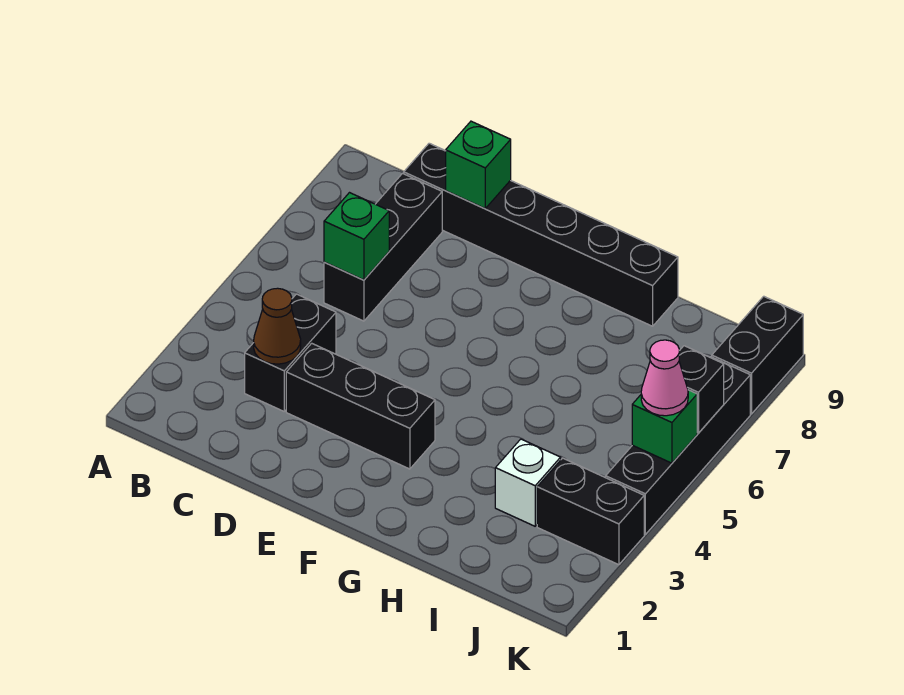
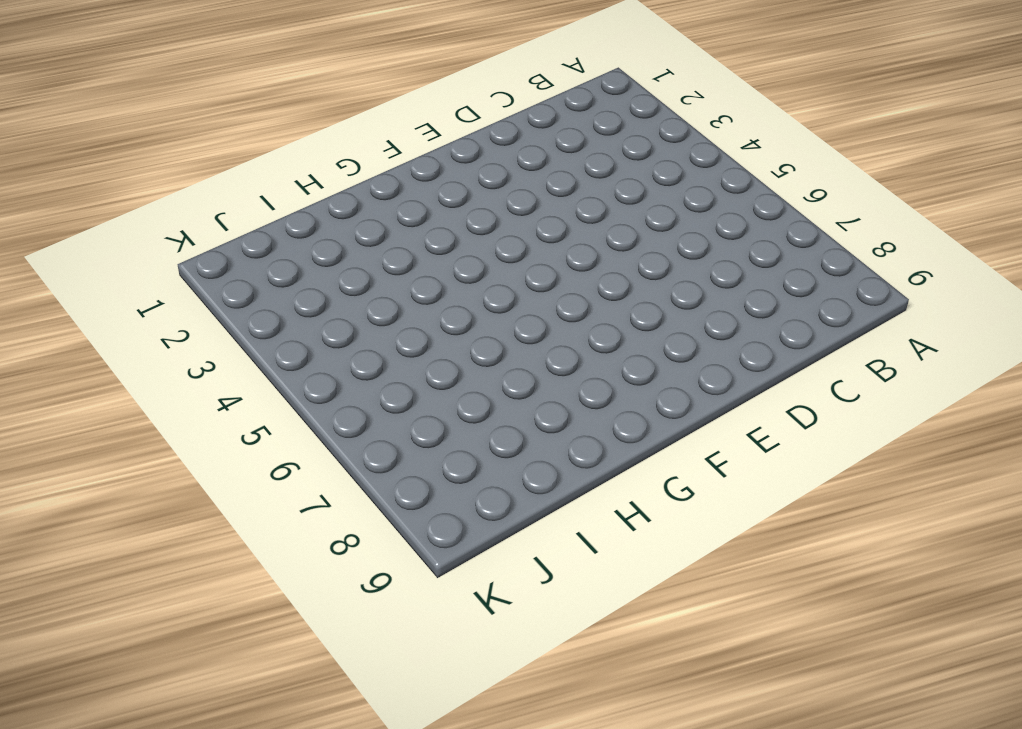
none -> black brick C3:C4 level 1
none -> black brick C6:C8 level 1
none -> black brick C9:H9 level 1

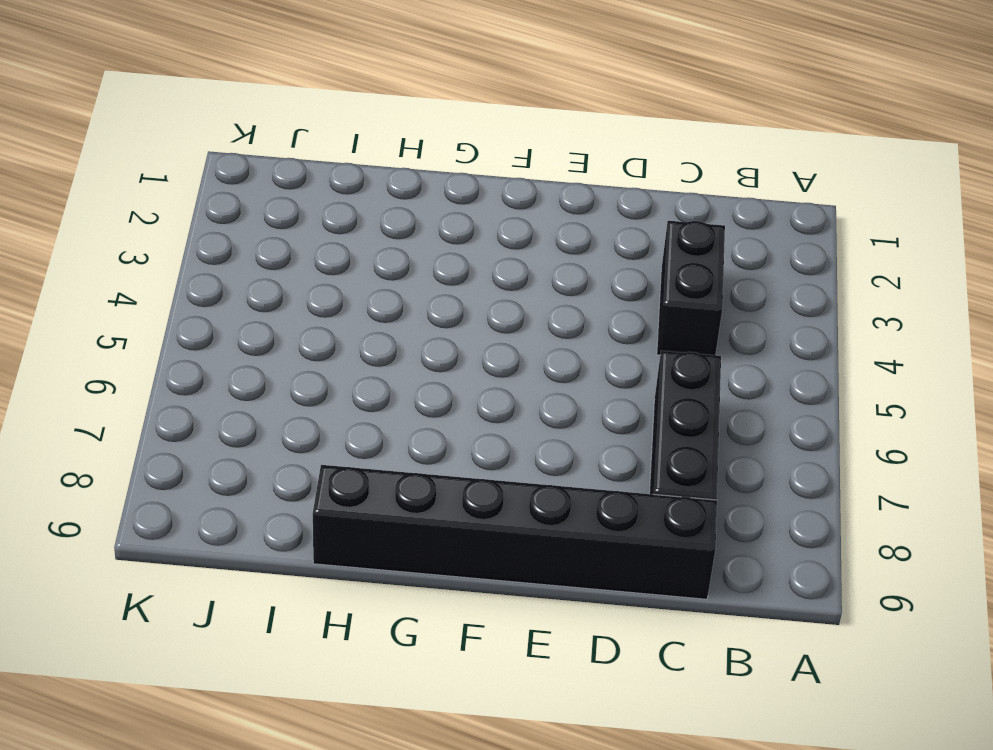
none -> black brick D3:F3 level 1
none -> white brick I3 level 1
none -> black brick J3:K3 level 1

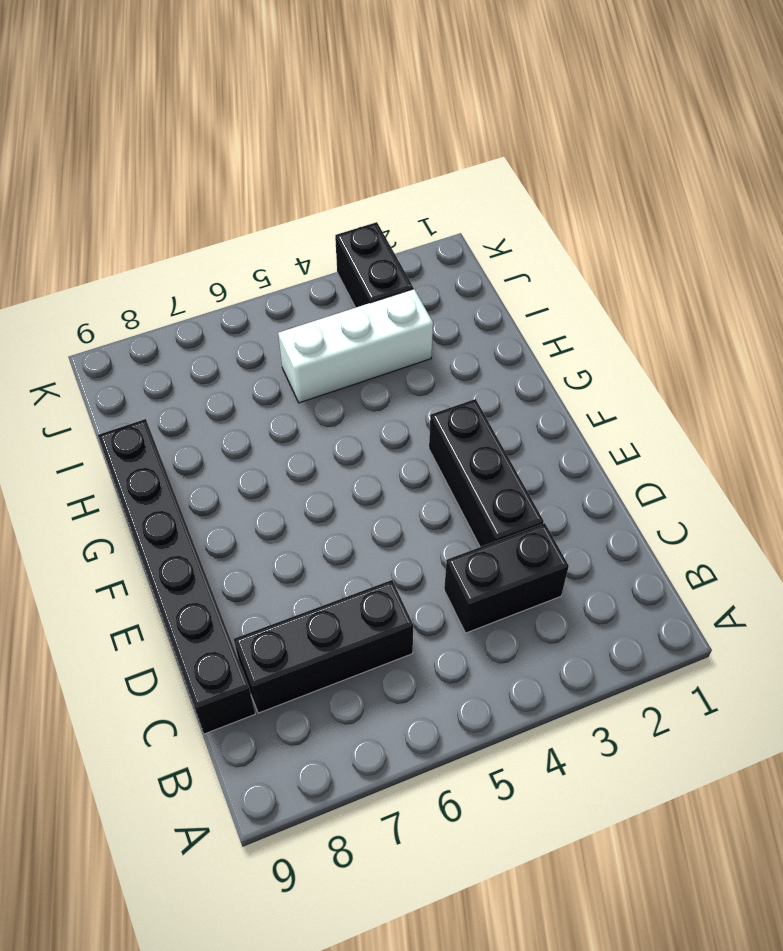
white brick I3:I5 level 1 -> white brick I3 level 1
none -> black brick K4:K7 level 1
none -> black brick K8:K9 level 1
none -> brown cone C3 level 2

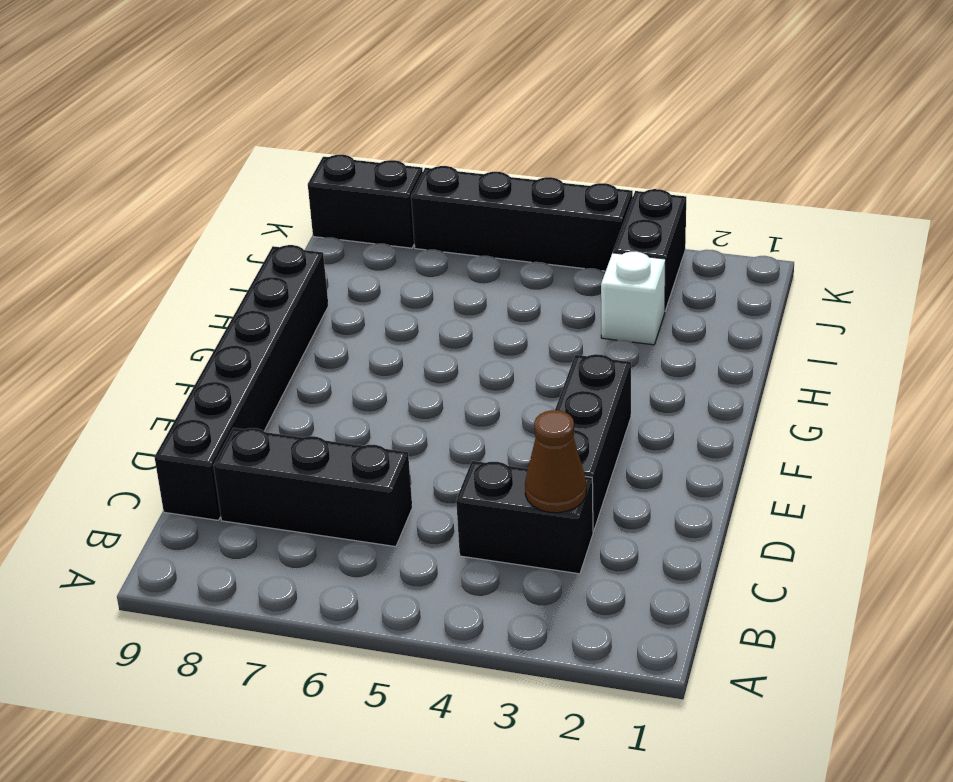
none -> green brick C6 level 2
none -> green brick D9 level 2
none -> green brick K5 level 2

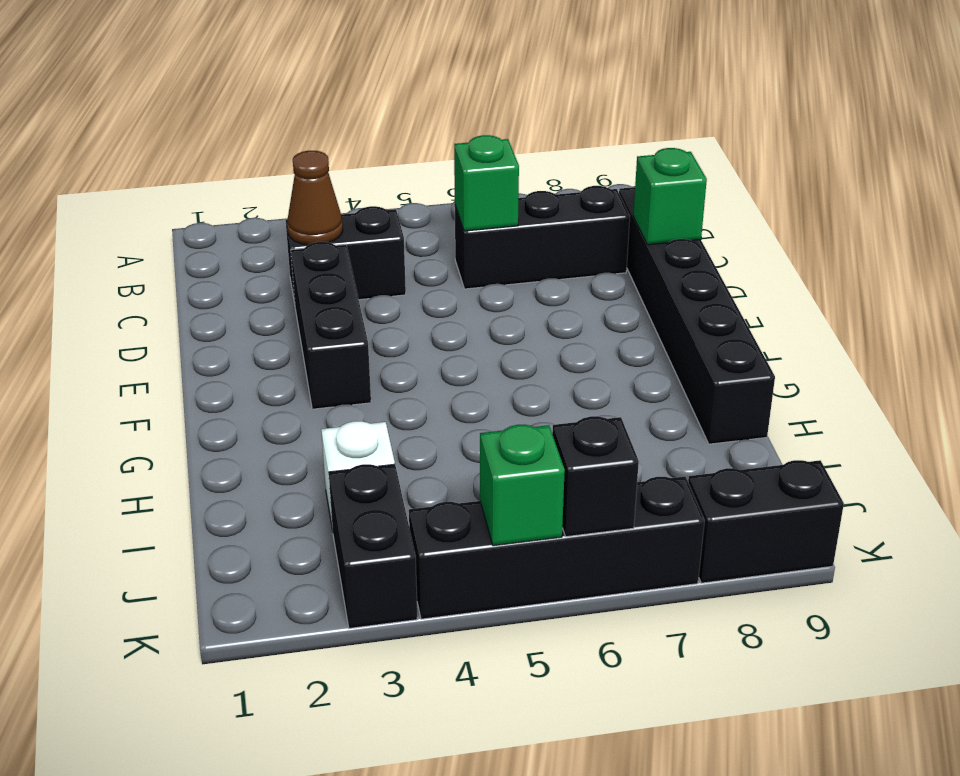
none -> pink cone K5 level 3

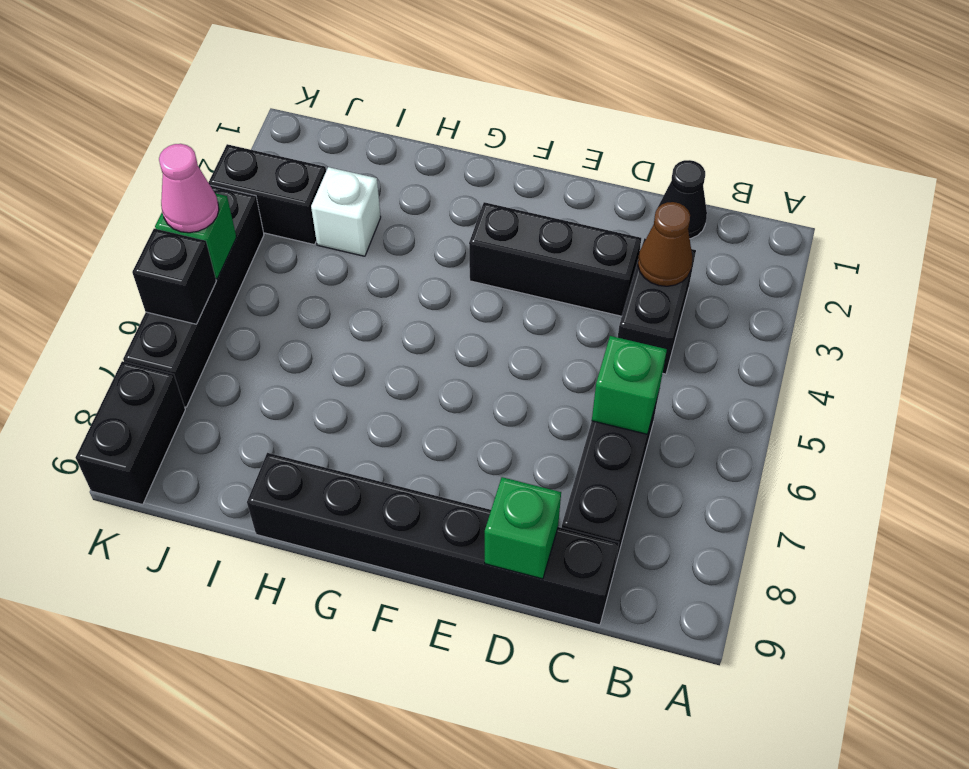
black cone C1 level 1 -> none

